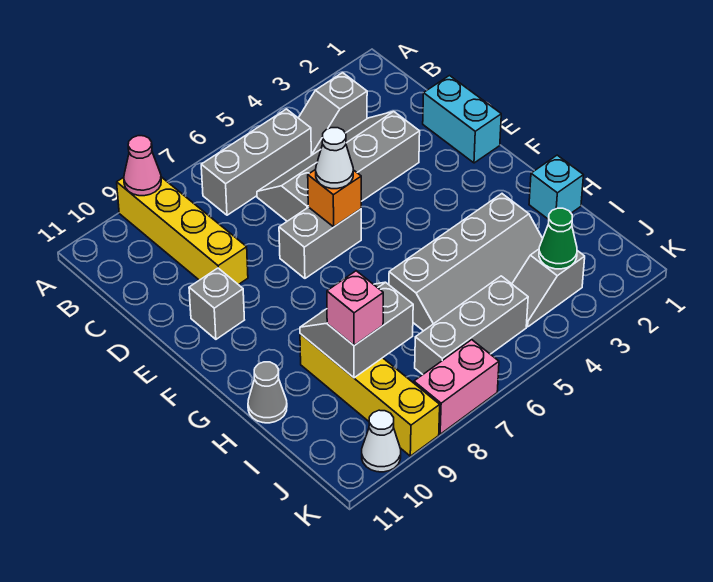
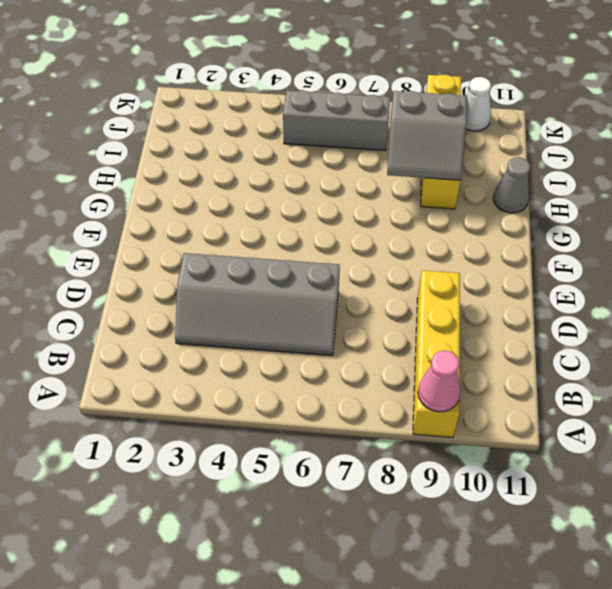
none -> grey slope B3:B4 level 1 top 3
none -> grey brick B5:B7 level 1
none -> cyan brick D1:E1 level 1

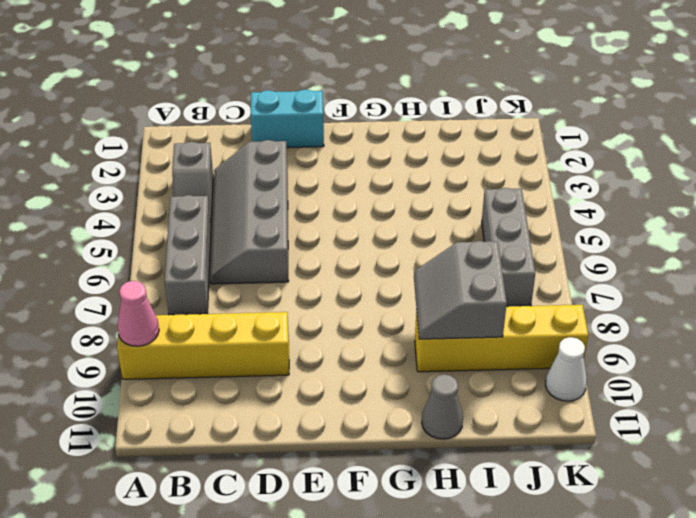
none -> grey brick E6:E7 level 1
none -> grey brick E10 level 1
none -> cyan brick H1 level 1

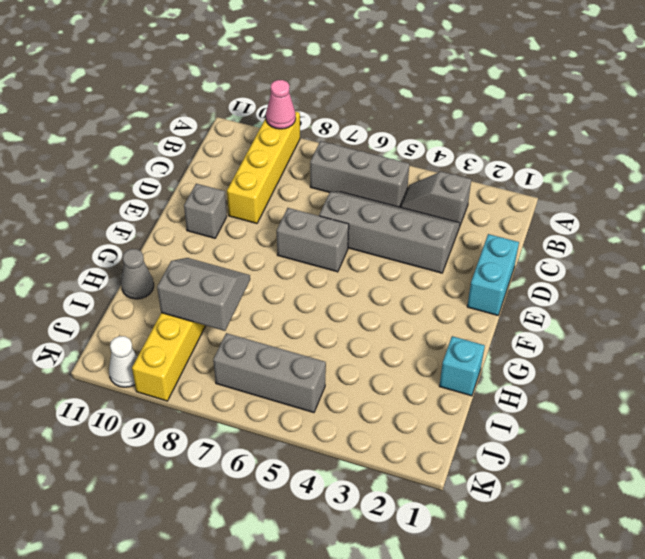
none -> grey slope H3:I6 level 1 top H
none -> grey slope J3:J4 level 1 top 3
none -> pink brick K7:K8 level 1

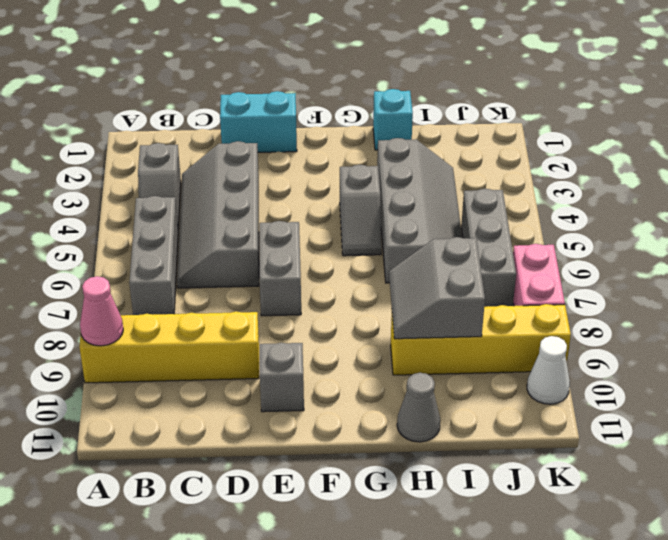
grey slope G4:G5 level 1 top 4 -> grey slope J3:J4 level 1 top 3
none -> orange brick E6 level 2
none -> green cone J3 level 2
none -> white cone E6 level 3

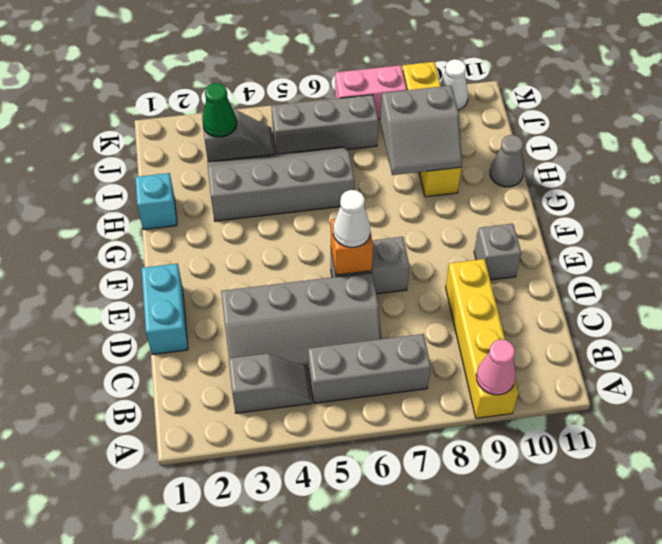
none -> pink brick I9 level 3

